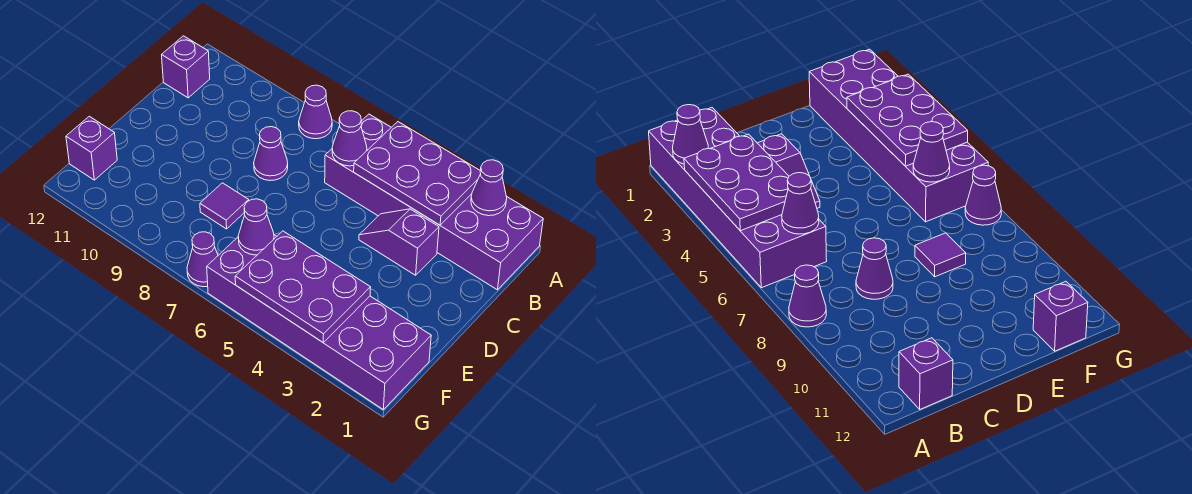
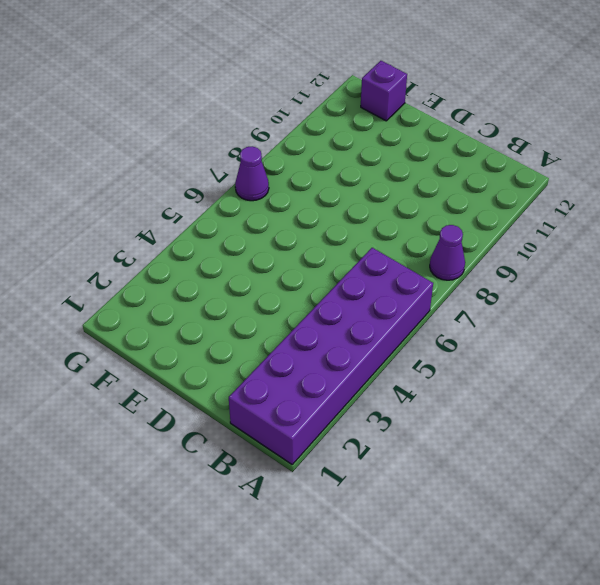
none -> purple brick B12 level 1
none -> purple slope C3:C4 level 1 top 3
none -> purple cone C8 level 1

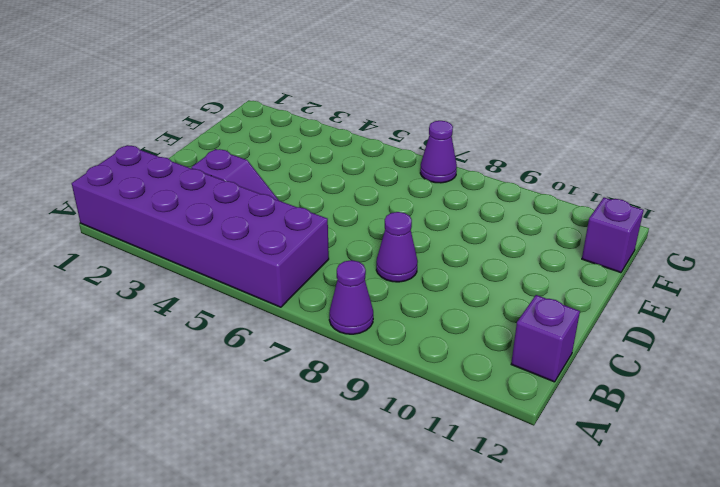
none -> purple tile E8 level 1
none -> purple brick F1:G6 level 1
none -> purple cone A2 level 2

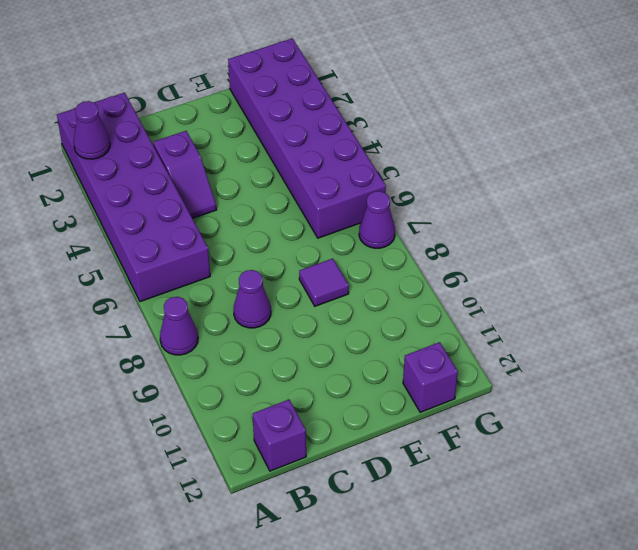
none -> purple plate A3:B5 level 2
none -> purple cone B6 level 2
none -> purple plate F3:G5 level 2

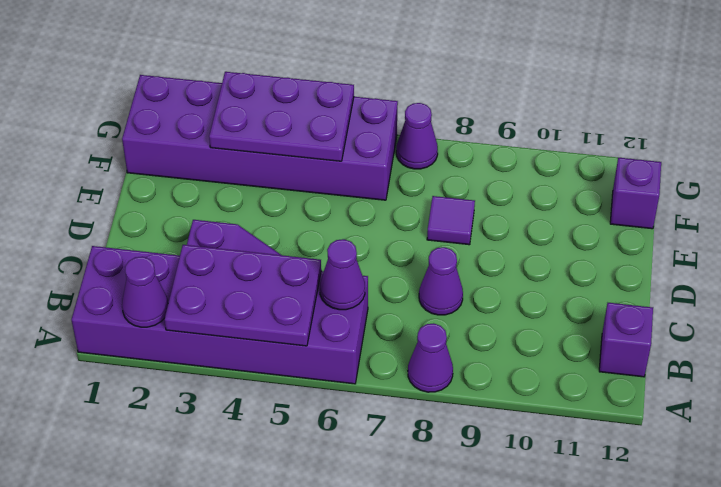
none -> purple cone F6 level 2

